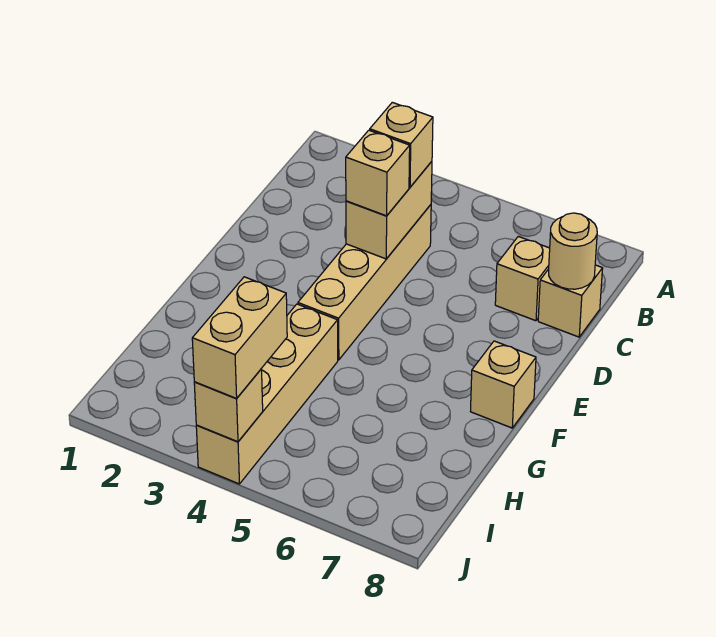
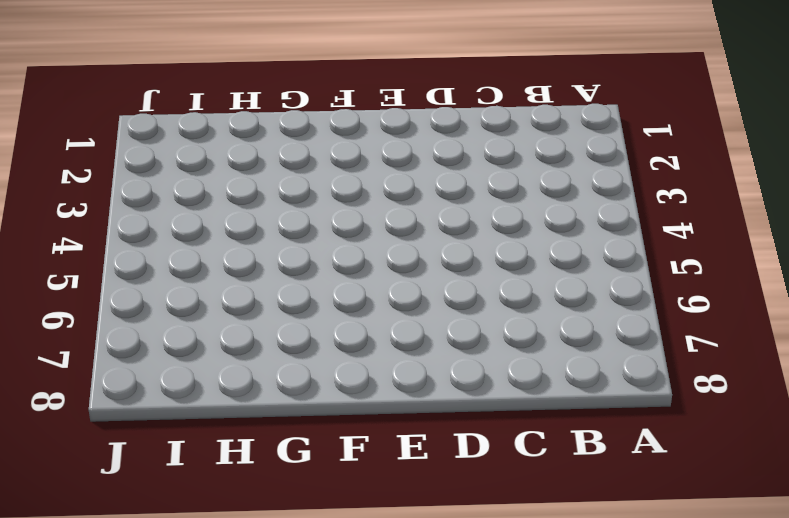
none -> tan brick C4:F4 level 1
none -> tan brick C7 level 1

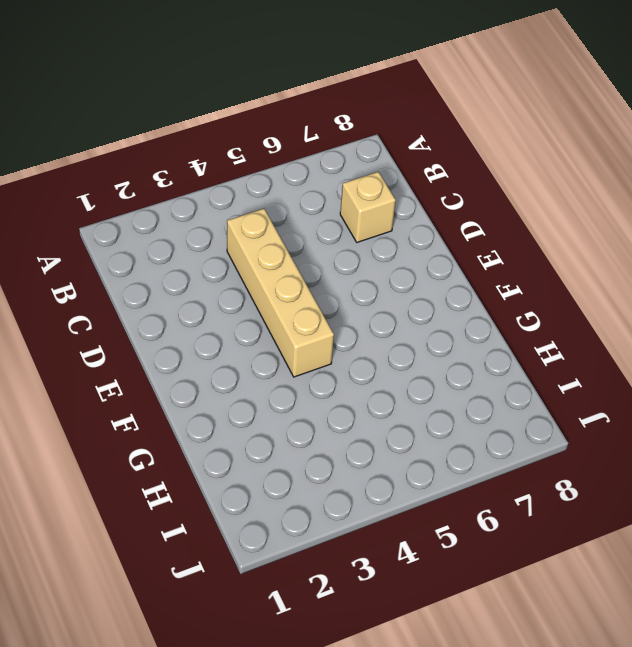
none -> tan brick C8 level 1
none -> tan brick F8 level 1

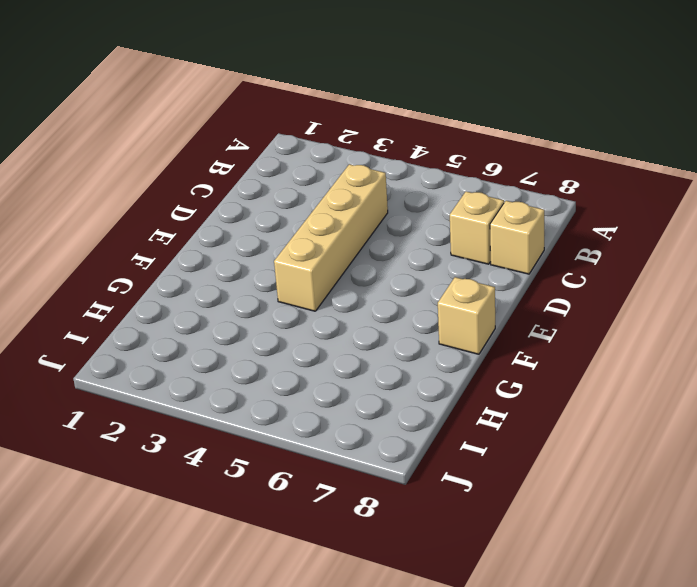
none -> tan brick G4:J4 level 1
none -> tan brick C4:D4 level 2

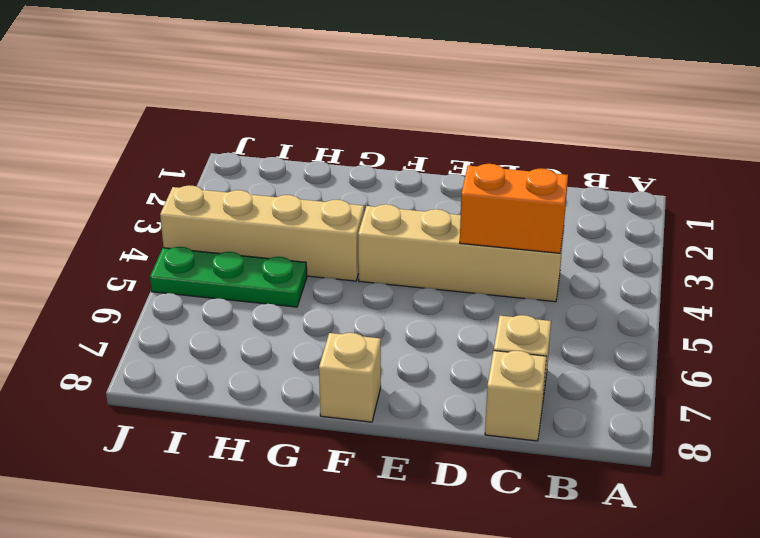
orange brick C4:D4 level 2 -> tan brick C4:D4 level 2
green plate H5:J5 level 1 -> none
none -> tan round brick C8 level 2
none -> tan brick J4 level 2

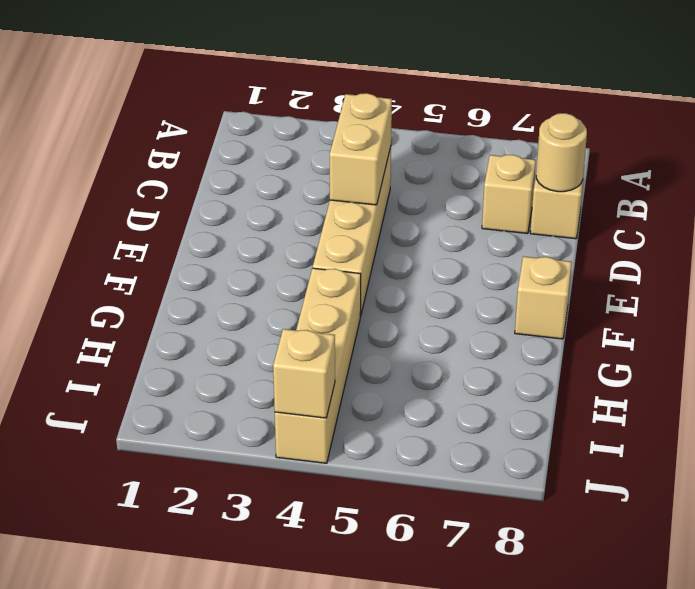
none -> tan brick C4 level 3
none -> tan brick D4 level 3

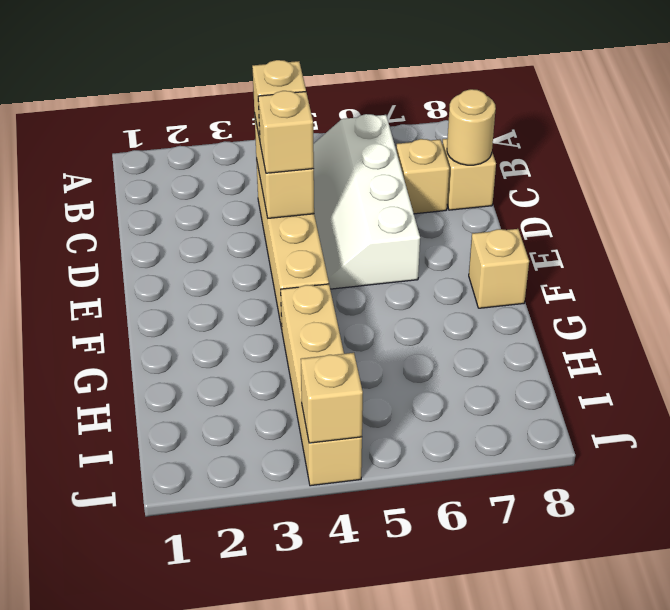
white slope B5:E6 level 1 top 6 -> none
none -> tan brick I4:J4 level 3

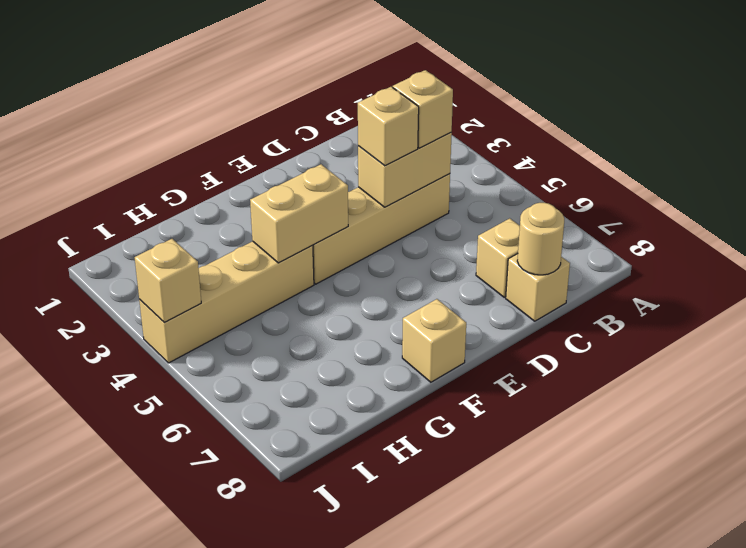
tan brick F4:G4 level 2 -> tan brick I4:J4 level 3

